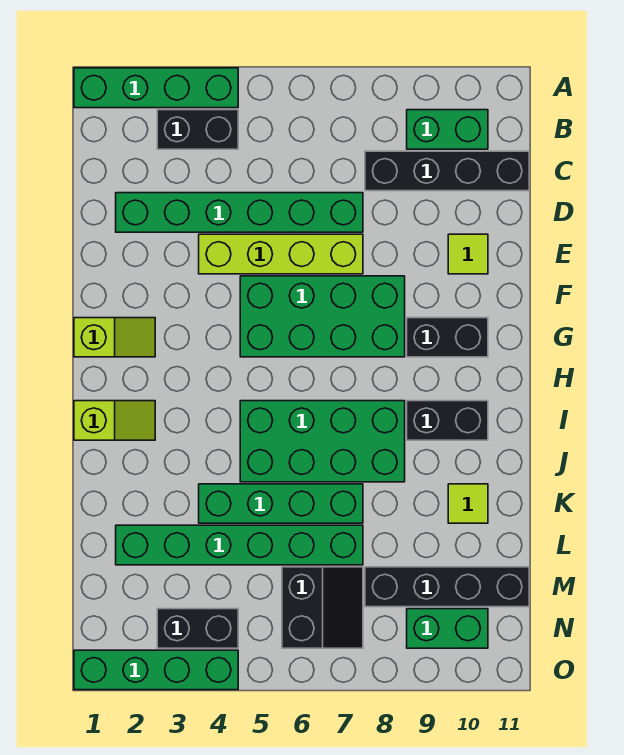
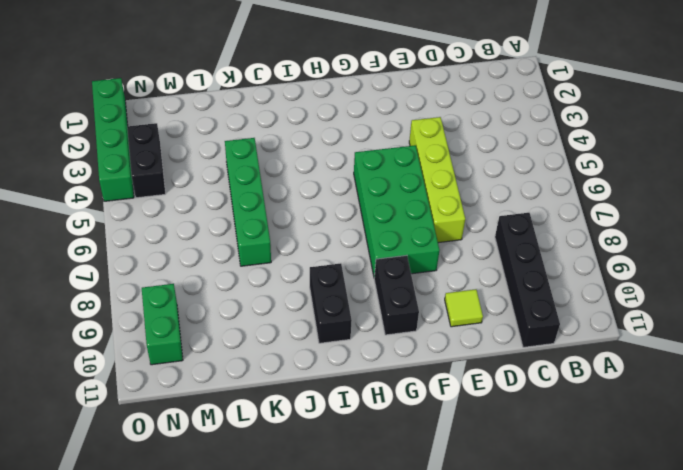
none -> green brick A1:A4 level 1
none -> black brick B3:B4 level 1
none -> green brick B9:B10 level 1

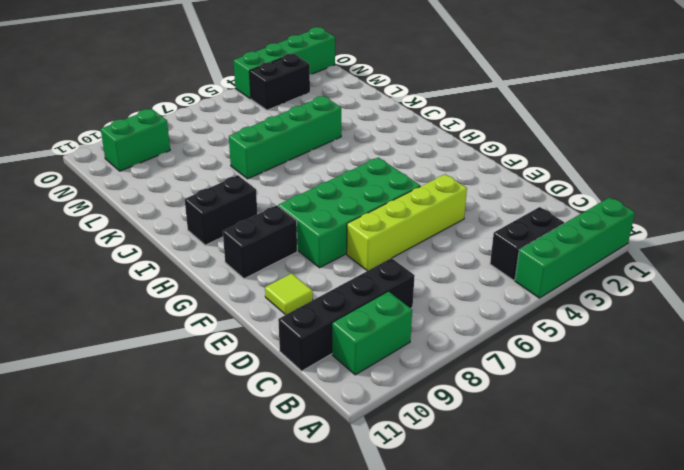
none -> green brick D2:D7 level 1
none -> lime slope G1:G2 level 1 top 1
none -> lime slope I1:I2 level 1 top 1

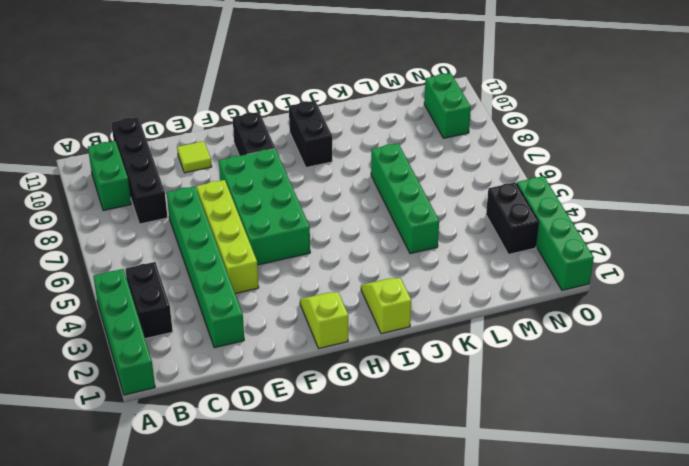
none -> green brick I5:J8 level 1
none -> lime tile K10 level 1
none -> green brick L2:L7 level 1

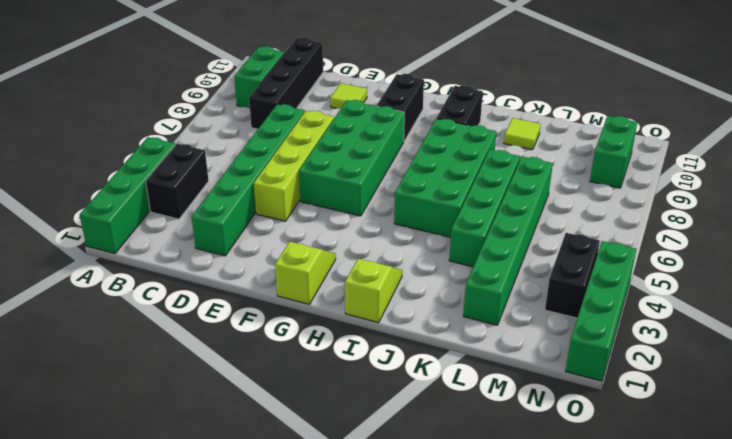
none -> black slope M6:N7 level 1 top 6
none -> black brick M8:M11 level 1

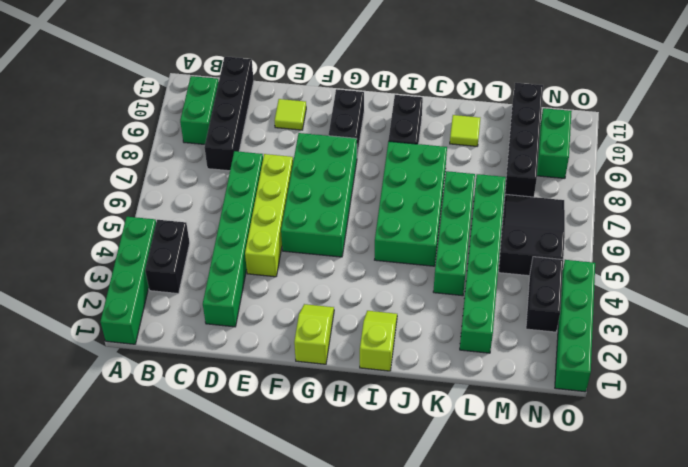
black slope M5:N7 level 1 top 5 -> black slope M6:N7 level 1 top 6

